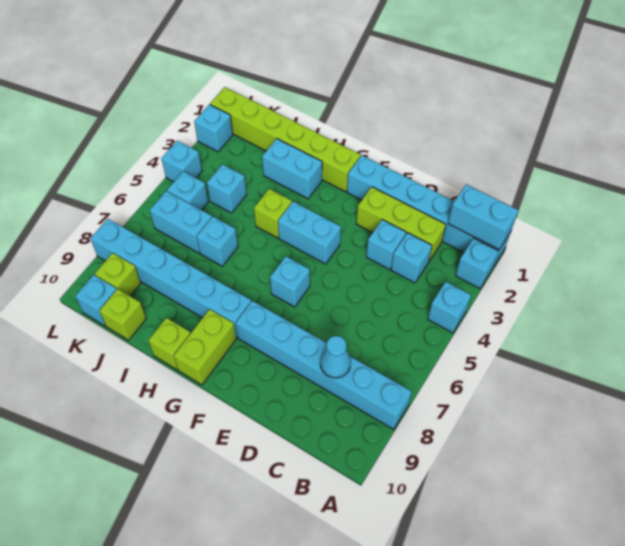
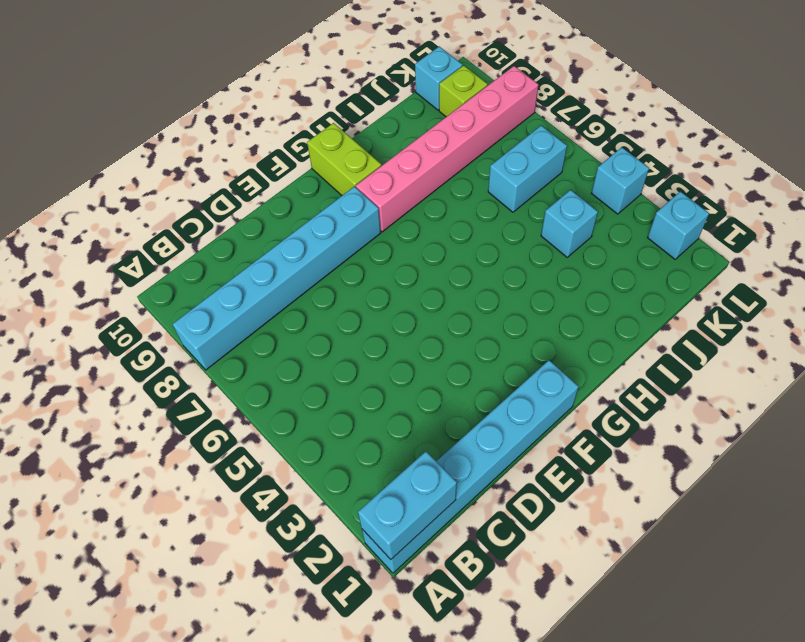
pink brick G8:L8 level 1 -> cyan brick G8:L8 level 1
none -> cyan brick A2 level 1
none -> cyan brick A4 level 1
none -> lime brick C2:E2 level 1

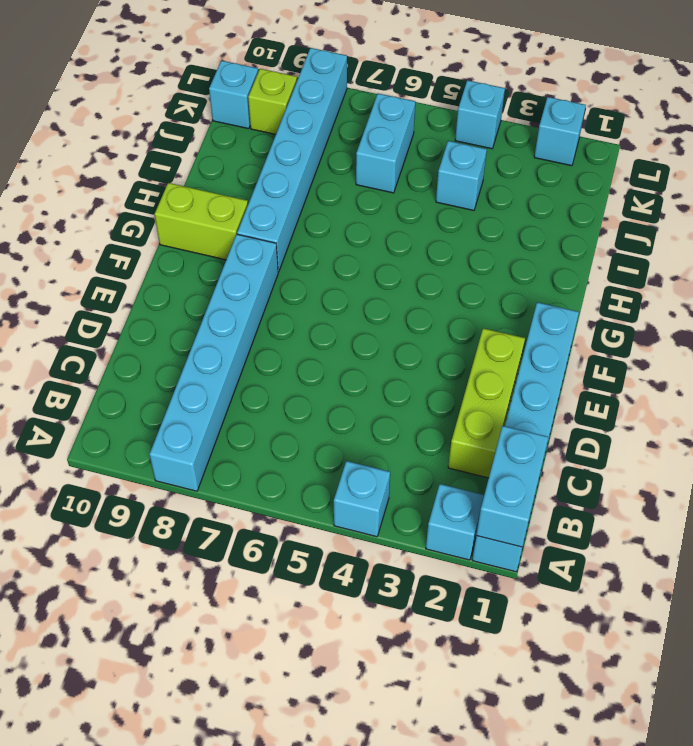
none -> cyan brick C3 level 1
none -> cyan brick D3 level 1
none -> cyan brick F4:G4 level 1

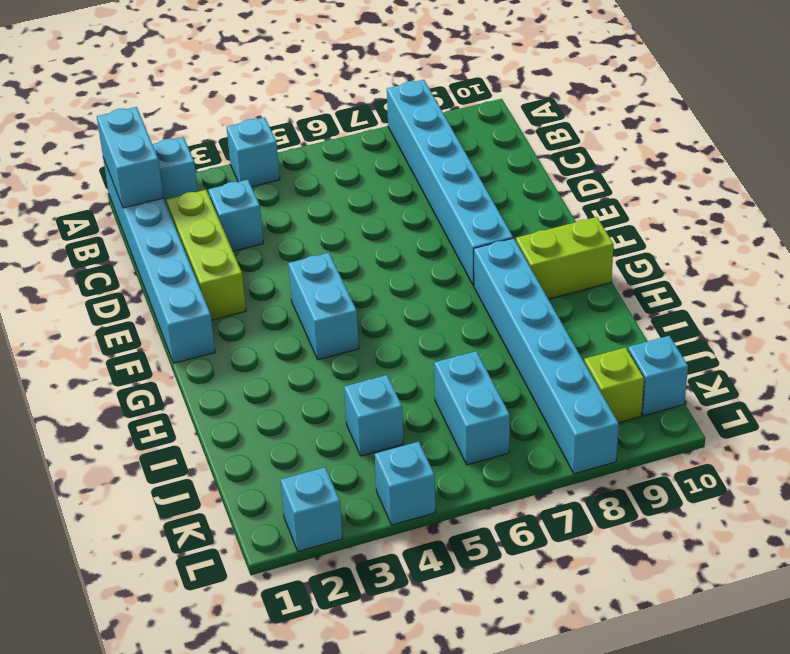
none -> cyan brick D3 level 1
none -> cyan brick F6 level 1
none -> lime brick G1:L1 level 1

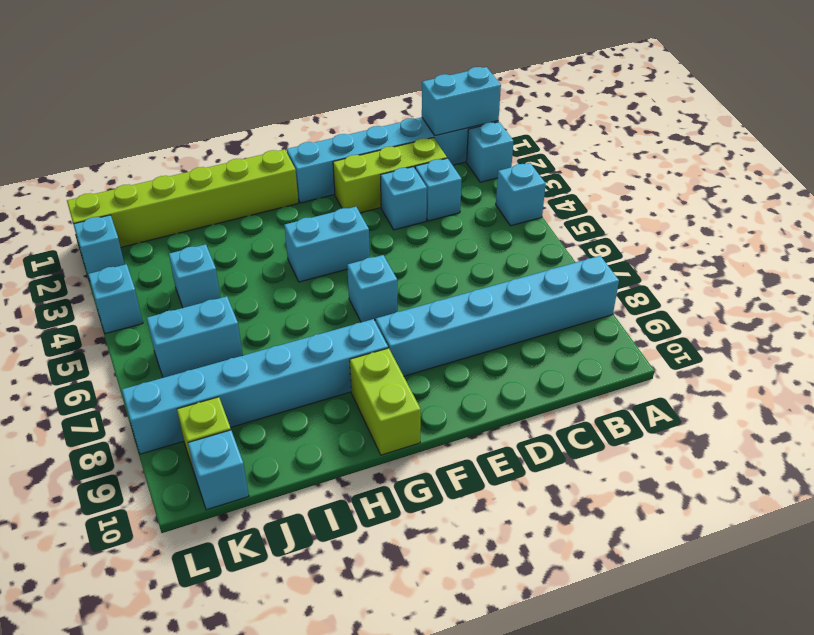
none -> cyan brick H2:I2 level 1
none -> lime brick H4 level 1
none -> lime brick H10 level 1

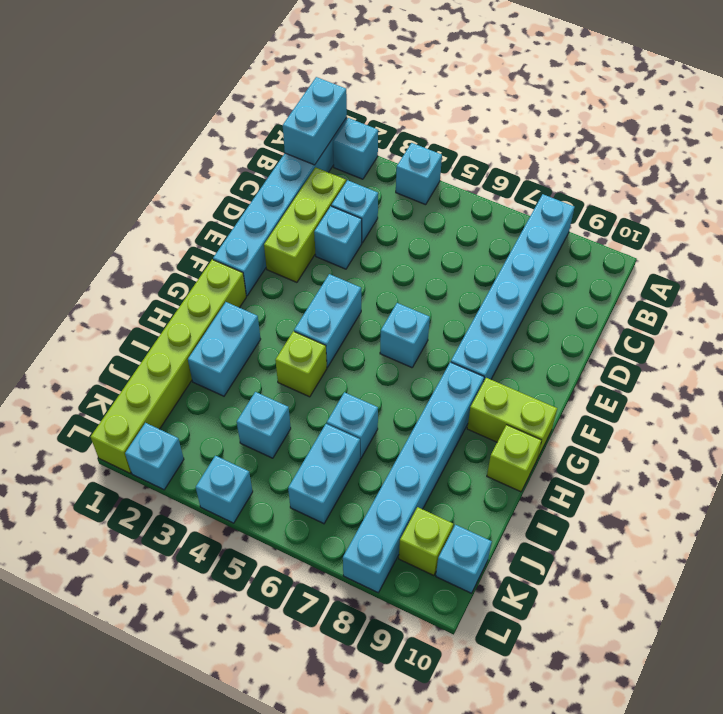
none -> lime brick J10 level 1
none -> cyan brick K5 level 1
none -> cyan cone C8 level 2

